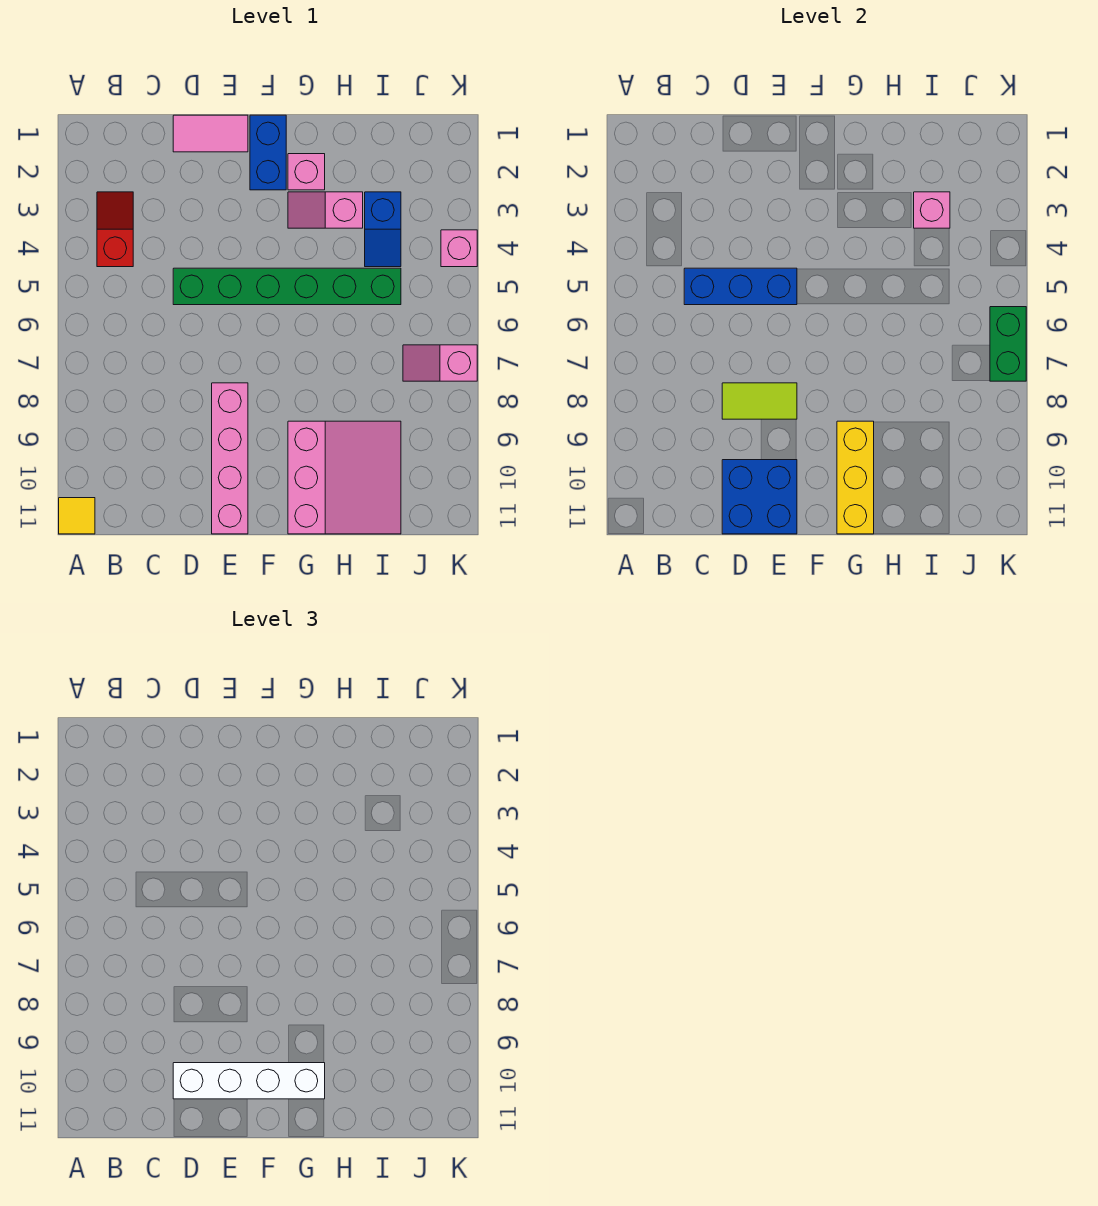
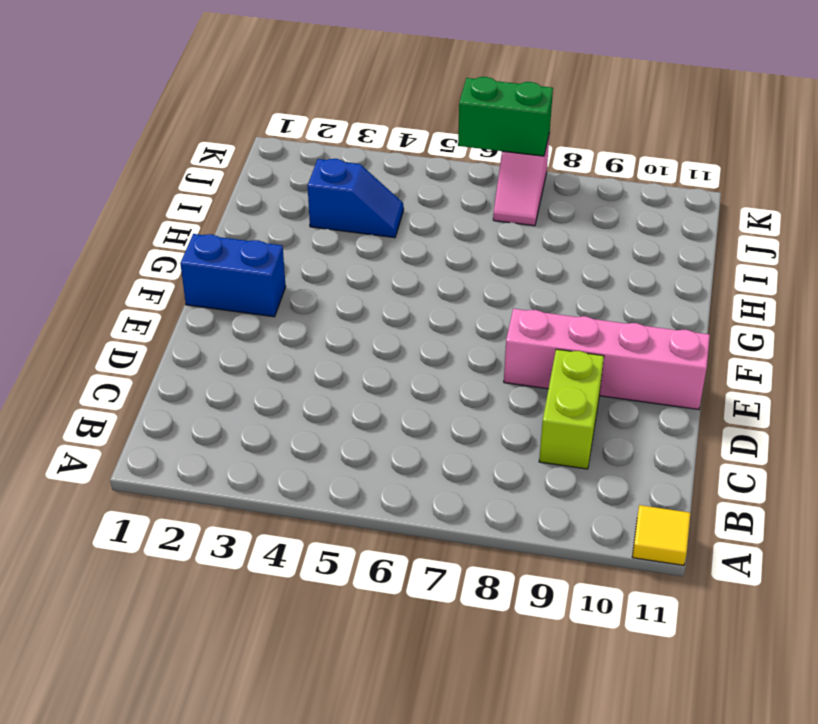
lime brick C9:D9 level 1 -> none
none -> red slope B3:B4 level 1 top 4
none -> pink tile D1:E1 level 1
none -> green brick D5:I5 level 1

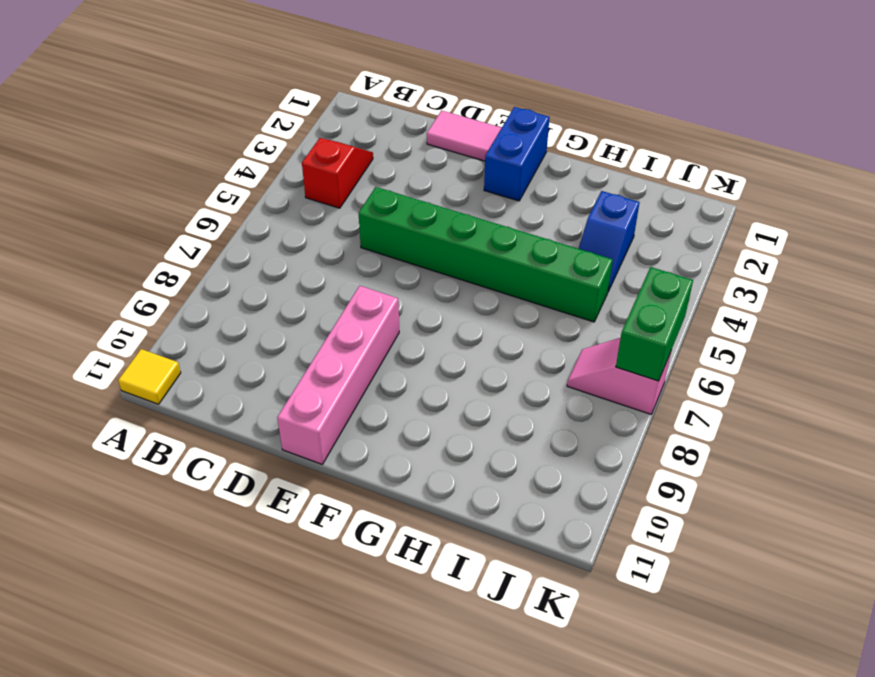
none -> pink brick G2 level 1
none -> pink slope G3:H3 level 1 top H
none -> pink slope G9:I11 level 1 top G

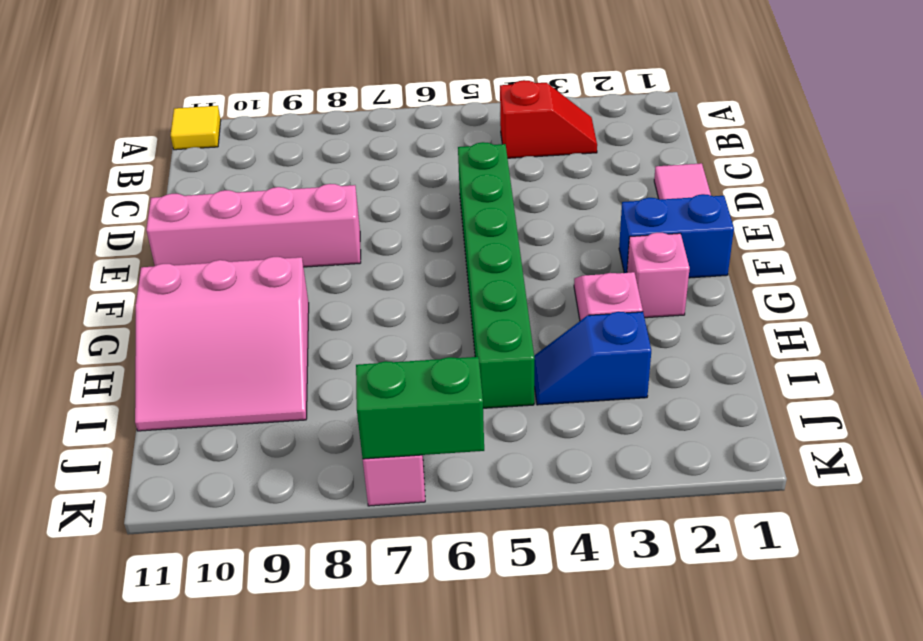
none -> pink brick K4 level 1
none -> blue brick C5:E5 level 2
none -> lime tile D8:E8 level 2

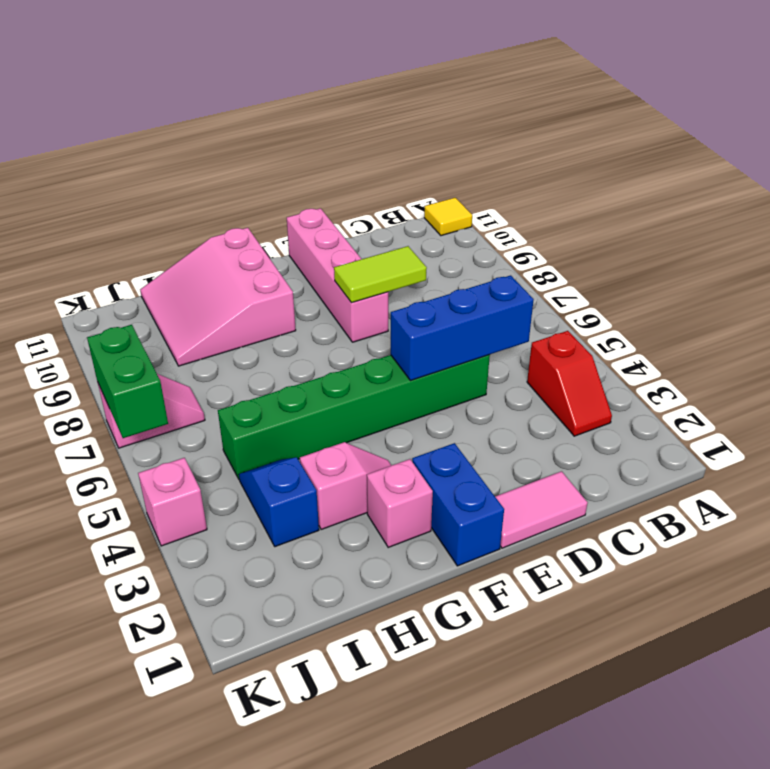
none -> blue brick D10:E11 level 2
none -> yellow brick G9:G11 level 2
none -> pink brick I3 level 2

